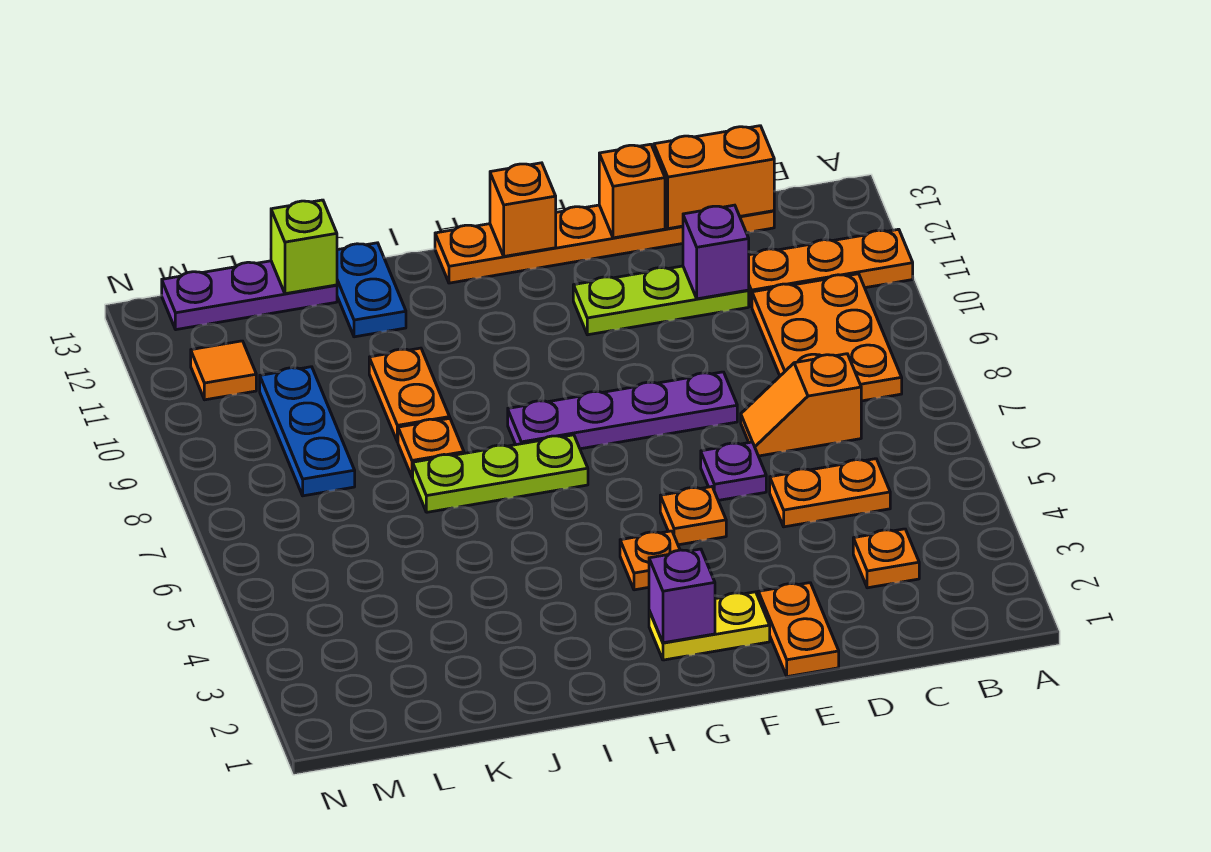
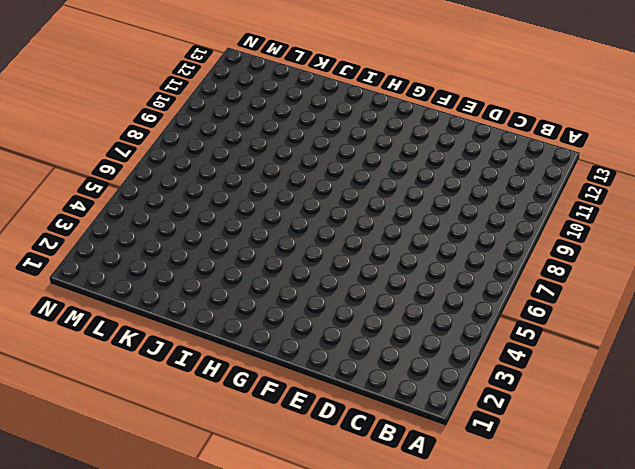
none -> orange plate A11:C11 level 1
none -> orange plate B8:C10 level 1
none -> orange plate C3 level 1

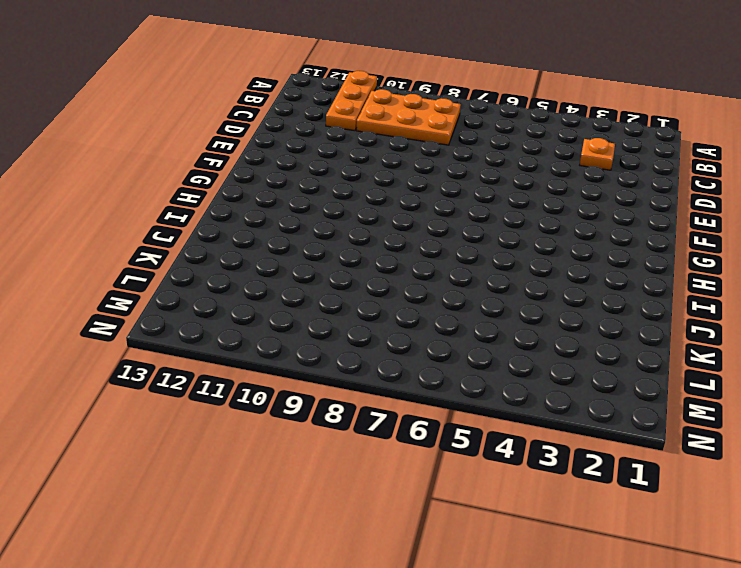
none -> orange plate C5:D5 level 1
none -> orange slope C7:D7 level 1 top C
none -> orange plate C13:H13 level 1

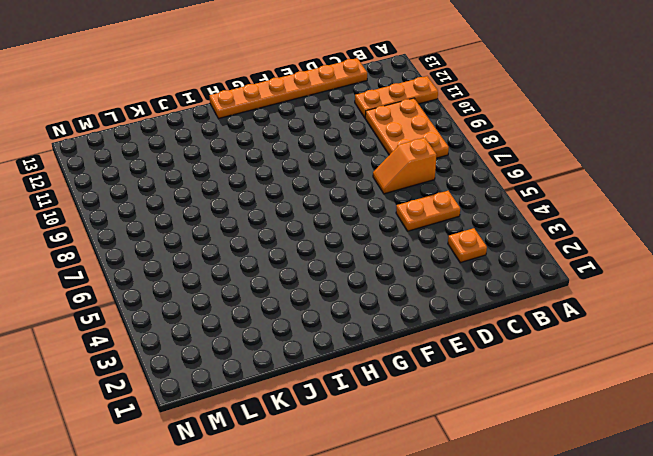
none -> lime plate D11:F11 level 1
none -> orange plate E1:E2 level 1
none -> purple plate E6 level 1

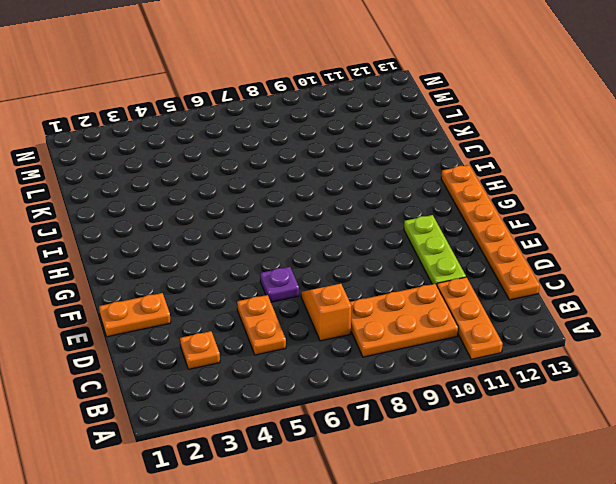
none -> purple plate E8:H8 level 1
none -> yellow plate F2:G2 level 1
none -> orange plate F5 level 1

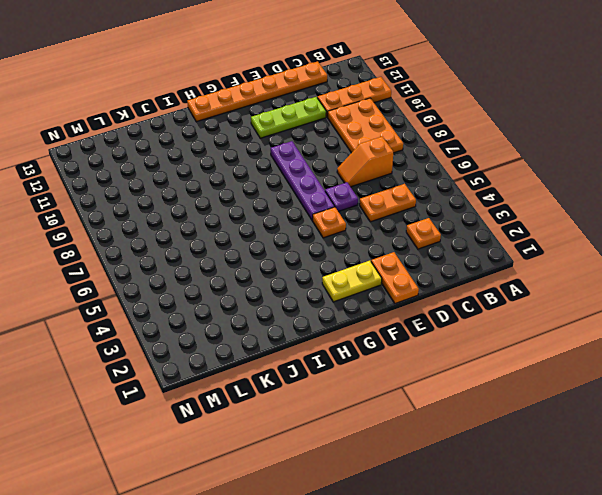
purple plate F6:F9 level 1 -> purple plate E8:H8 level 1
none -> orange plate G4 level 1
none -> lime plate H7:J7 level 1
none -> orange plate J8 level 1

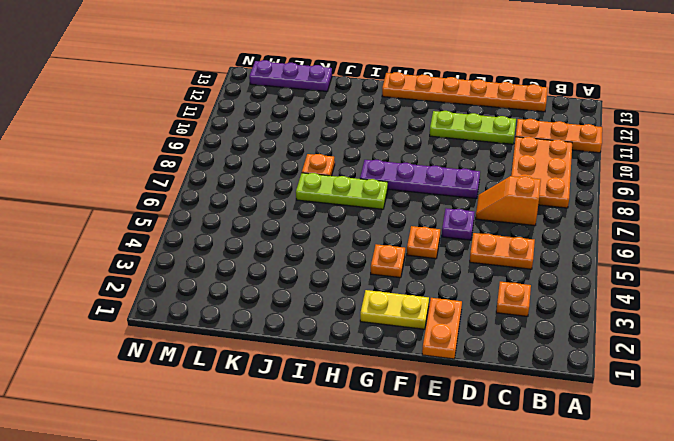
none -> orange plate J9:J10 level 1
none -> blue plate J12:J13 level 1
none -> blue plate L8:L10 level 1

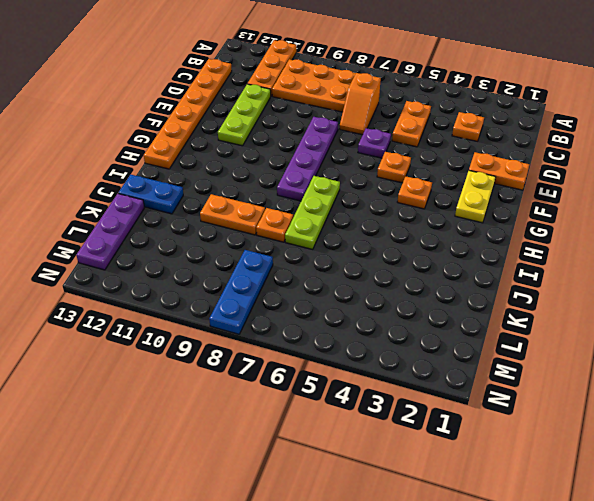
blue plate L8:N8 level 1 -> blue plate L8:L10 level 1
none -> orange tile M11 level 1
none -> orange brick C13:D13 level 2
none -> purple brick D11 level 2

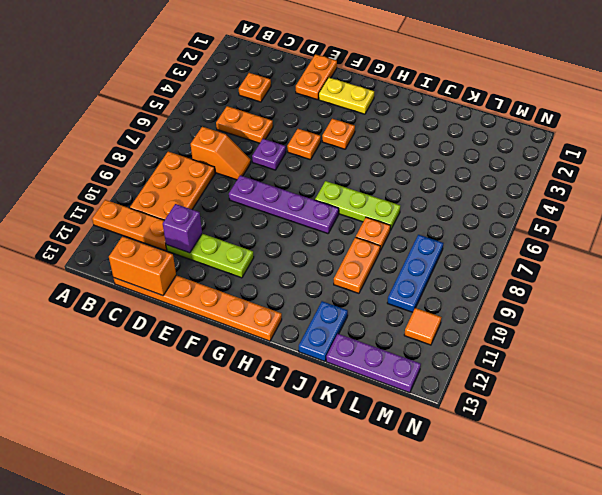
none -> orange brick E13 level 2
none -> purple brick G2 level 2
none -> orange brick G13 level 2

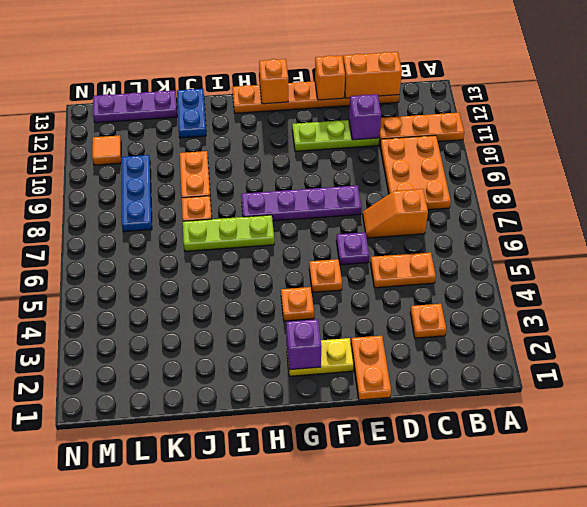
none -> lime brick K13 level 2

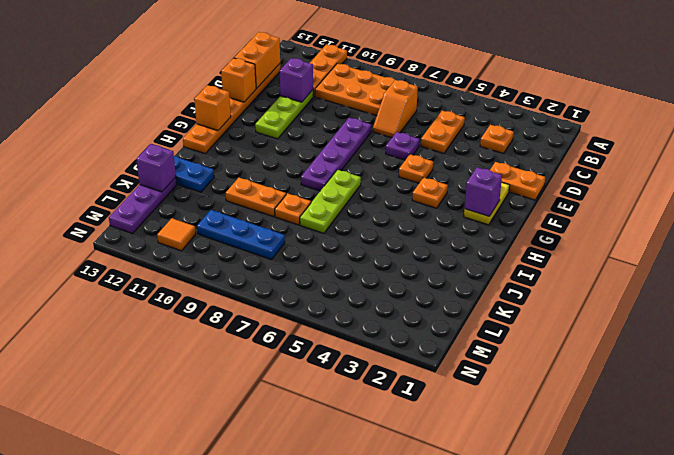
purple brick K13 level 2 -> lime brick K13 level 2

